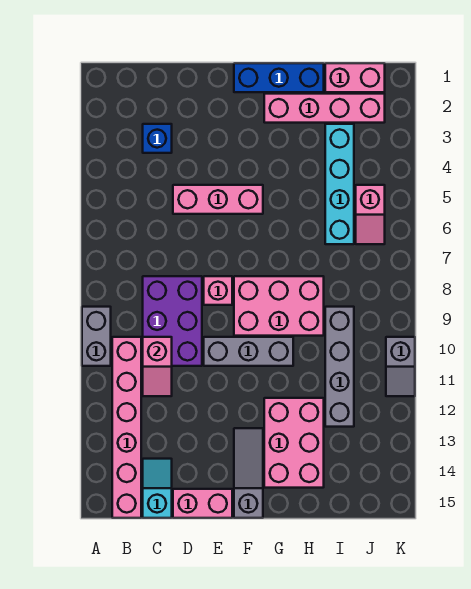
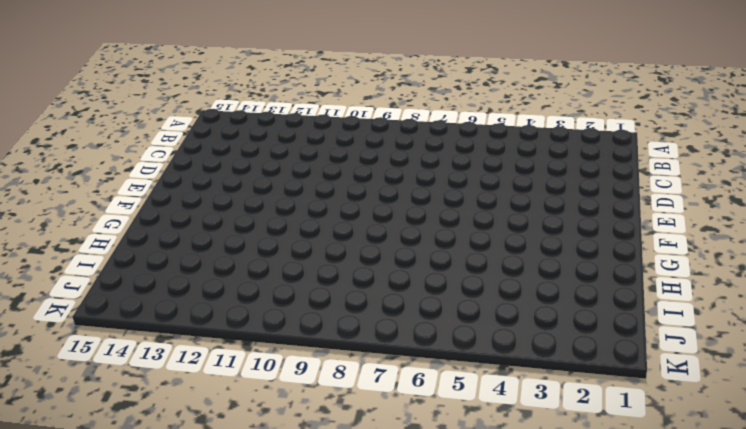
none -> grey brick A9:A10 level 1
none -> pink brick B10:B15 level 1
none -> blue brick C3 level 1

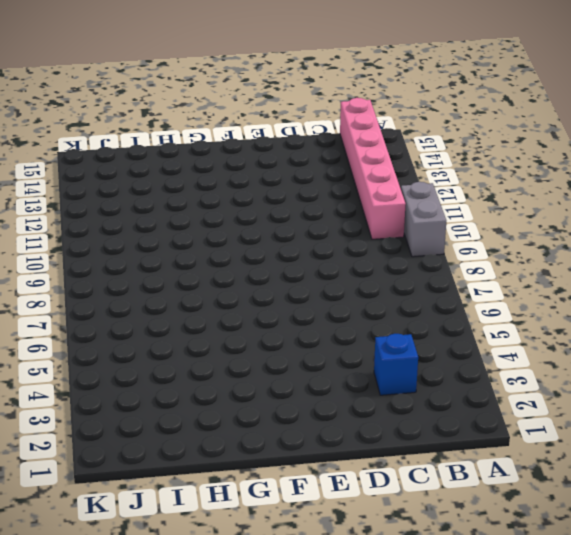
none -> purple brick C8:D10 level 1
none -> cyan slope C14:C15 level 1 top 15
none -> pink brick D5:F5 level 1

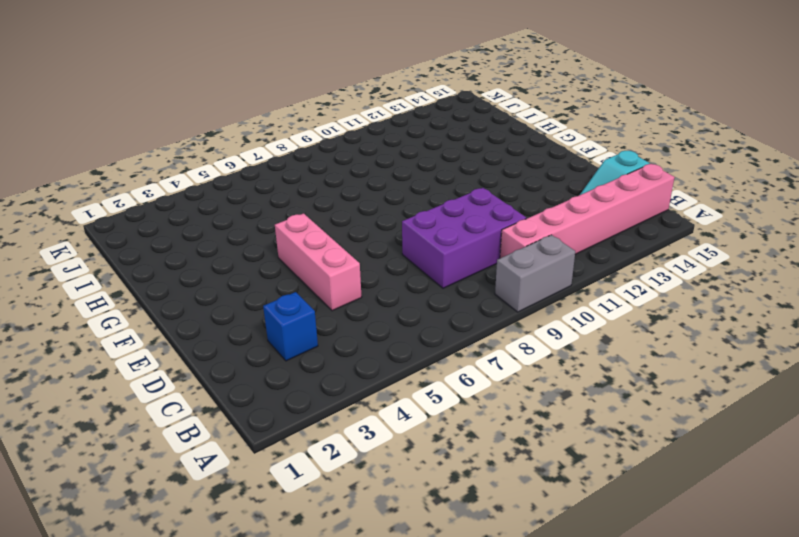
none -> pink brick D15:E15 level 1
none -> pink brick E8 level 1
none -> grey brick E10:G10 level 1

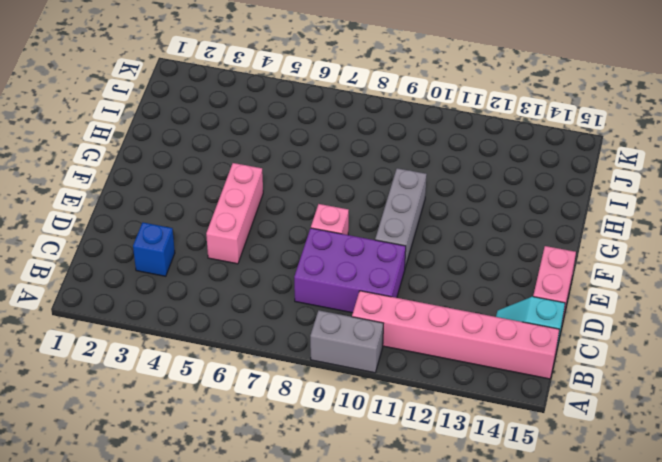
none -> blue brick F1:H1 level 1
none -> pink brick F8:H9 level 1
none -> grey slope F13:F15 level 1 top 15

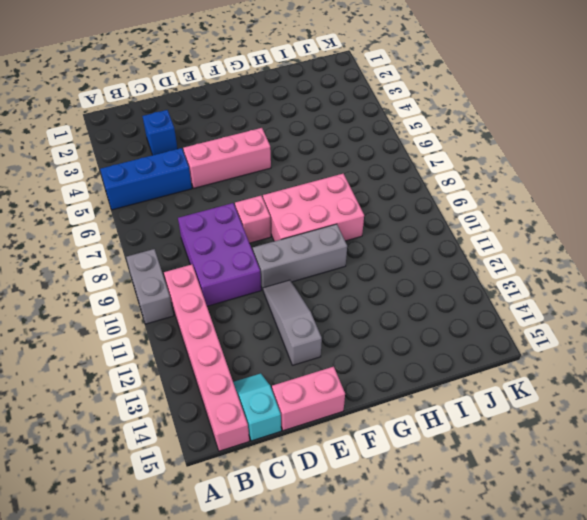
blue brick A5:C5 level 1 -> blue brick F1:H1 level 1
grey slope E11:E13 level 1 top 13 -> grey slope F13:F15 level 1 top 15
none -> pink brick G2:J2 level 1
none -> pink brick G12:H14 level 1
none -> pink brick I1:J1 level 1

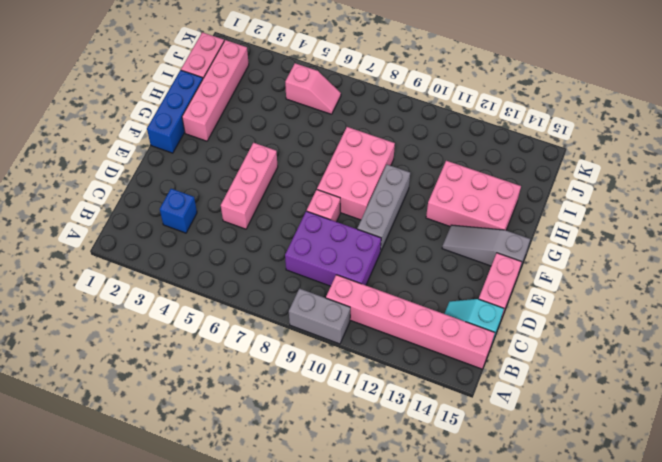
none -> cyan brick I3:I6 level 1
none -> grey brick I9:I12 level 1
none -> grey slope K10:K11 level 1 top 10

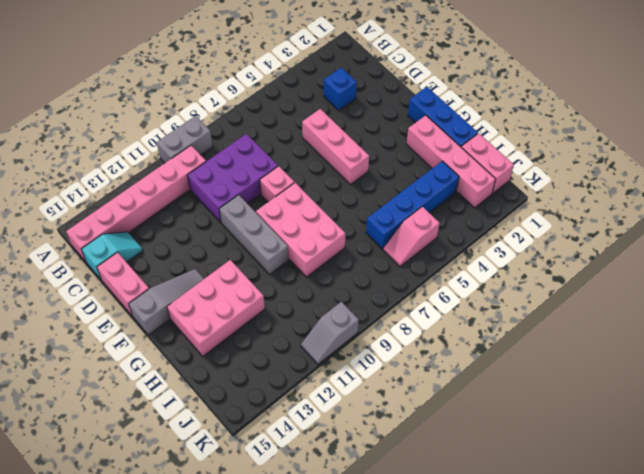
blue brick I3:I6 level 1 -> cyan brick I3:I6 level 1
none -> grey brick I9:I12 level 1
none -> pink slope C10:C11 level 2 top 10

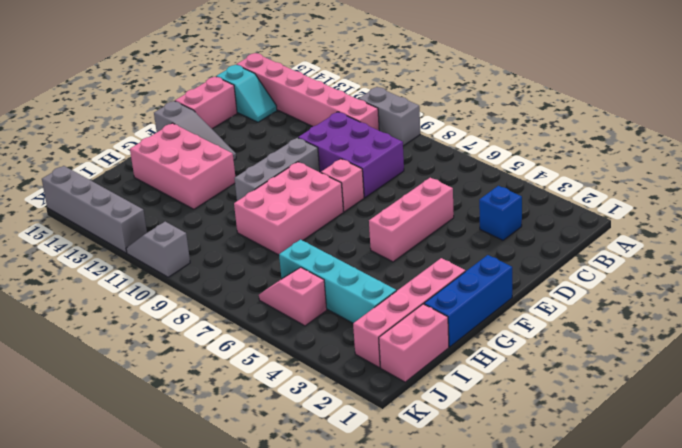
grey brick K12:K15 level 1 -> grey brick I9:I12 level 1
none -> pink slope C10:C11 level 2 top 10

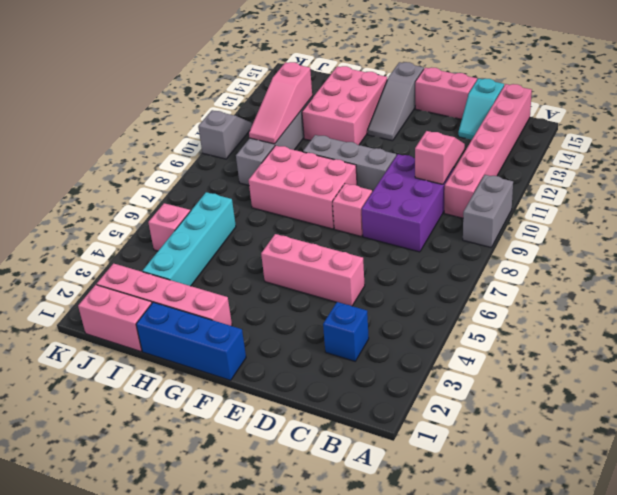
pink slope I10:I12 level 2 top 12 -> none

